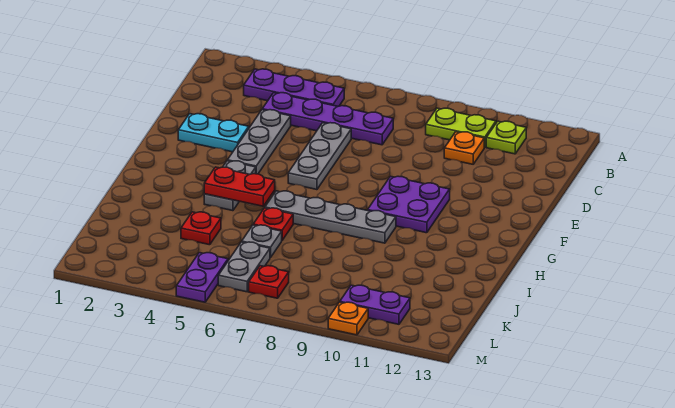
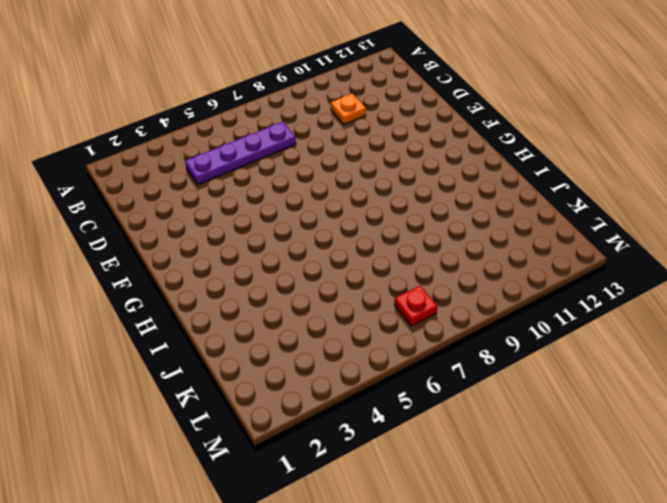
none -> purple plate B3:B5 level 1
none -> lime plate B9:B10 level 1
none -> lime plate B11 level 1

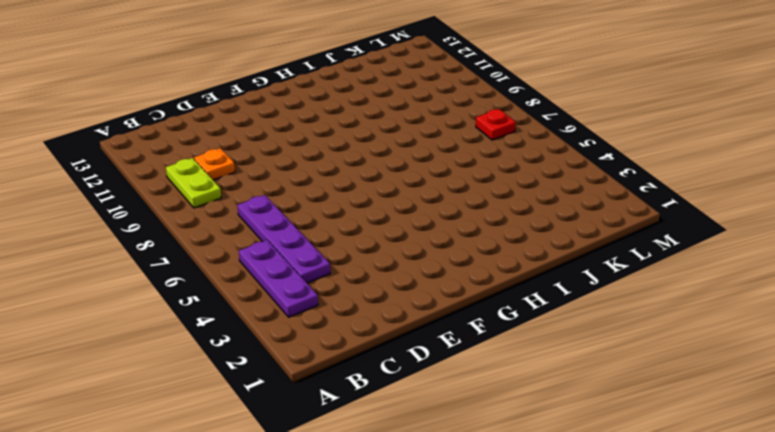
none -> lime plate B11 level 1
none -> grey plate D4:F4 level 1
none -> grey plate D6:F6 level 1

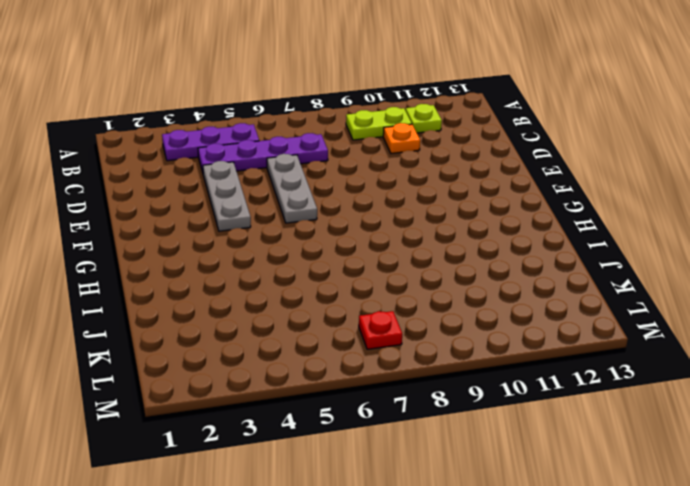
none -> cyan plate E2:E3 level 1
none -> purple plate F9:G10 level 1
none -> grey plate G4:H4 level 1

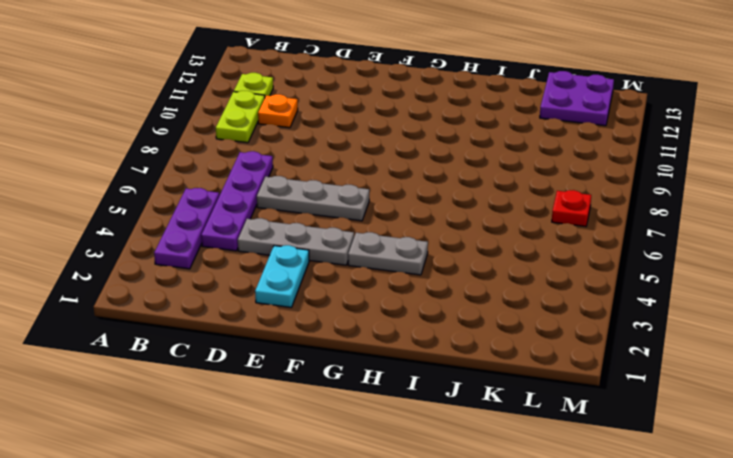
purple plate K12:L13 level 1 -> purple plate F9:G10 level 1
none -> grey plate H6:H9 level 1
none -> red plate I6 level 1
none -> red plate J4 level 1

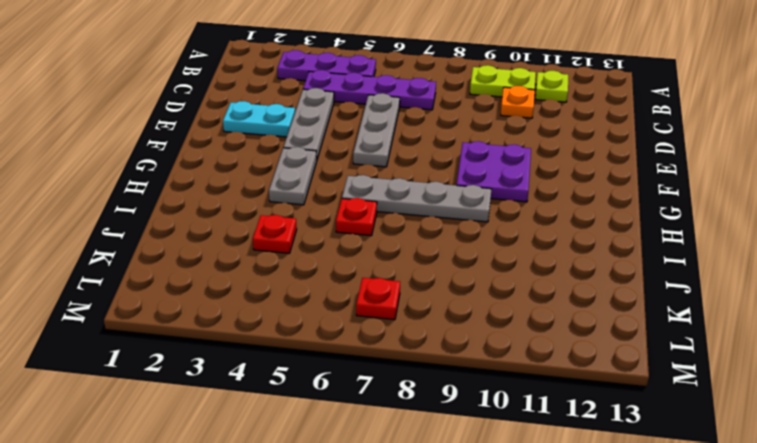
none -> grey plate J6 level 1
none -> grey plate K6:L6 level 1
none -> purple plate L5:M5 level 1

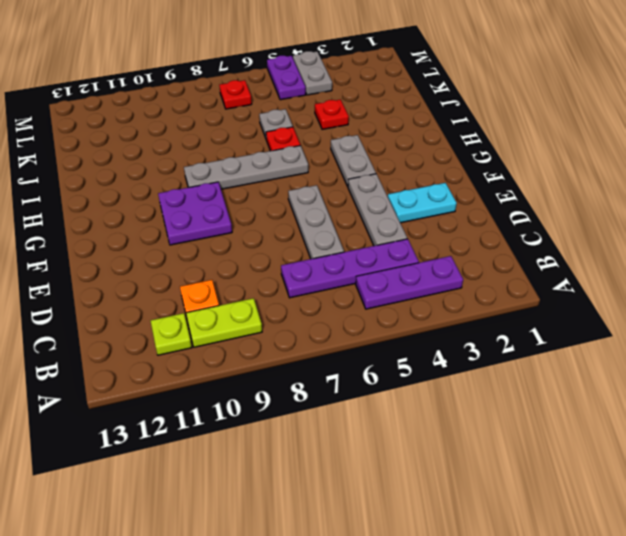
grey plate L4:M4 level 1 -> grey plate K6:L6 level 1
none -> purple plate L10:L11 level 1
none -> orange plate M10 level 1
none -> red plate H4:H5 level 2

